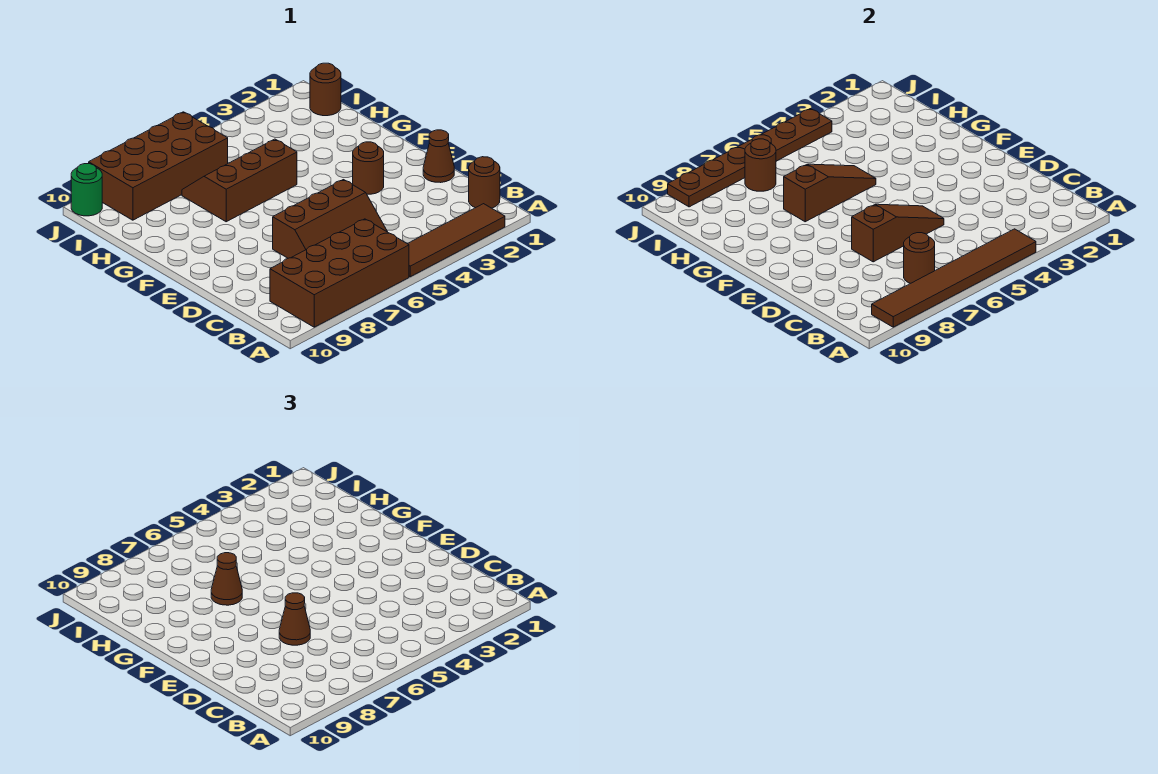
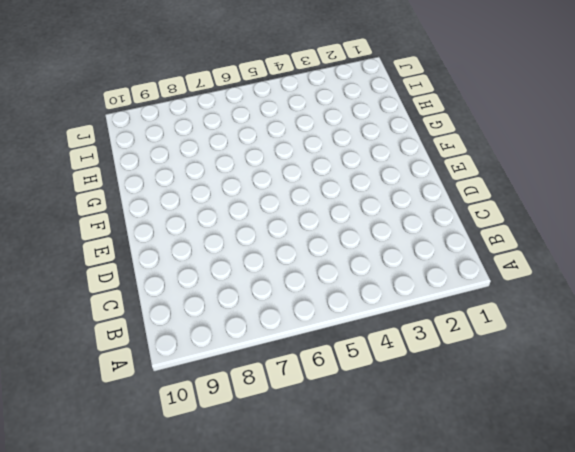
none -> brown tile A2:A5 level 1
none -> brown brick A6:B9 level 1
none -> brown round brick B1 level 1

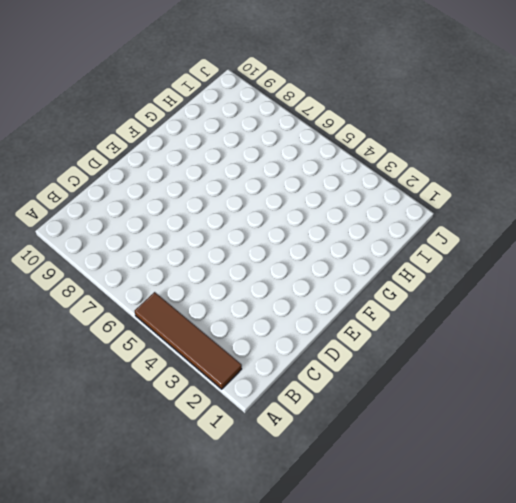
none -> brown brick A6:B9 level 1
none -> brown round brick B1 level 1
none -> brown slope C5:D7 level 1 top D

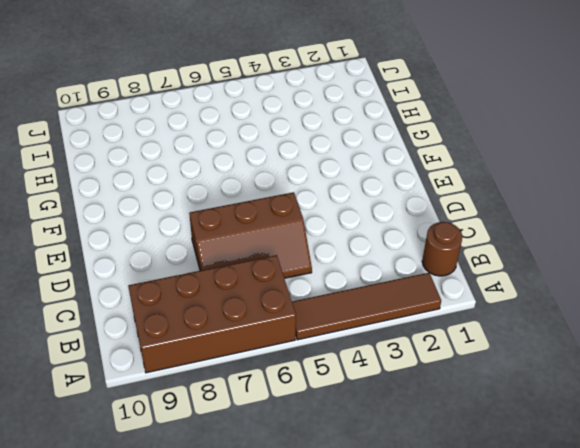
none -> brown cone D1 level 1
none -> brown round brick E3 level 1
none -> brown slope G5:H7 level 1 top G

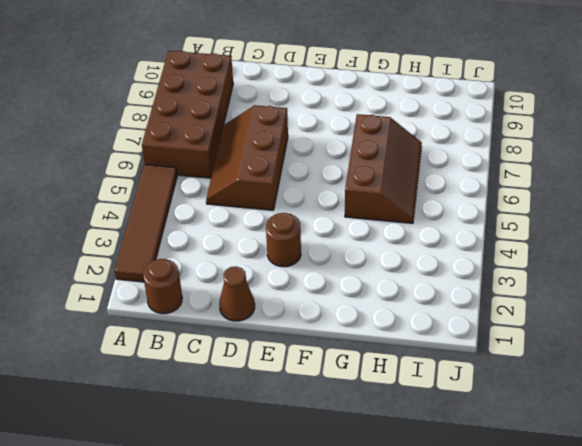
none -> brown round brick I1 level 1
none -> brown brick I6:J9 level 1
none -> green round brick J10 level 1

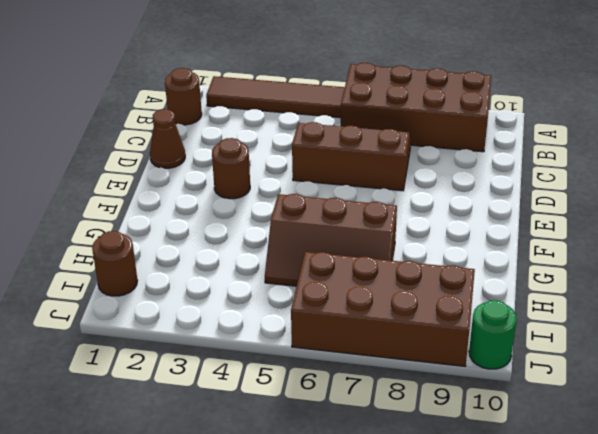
none -> brown tile A4:A9 level 2
none -> brown round brick B7 level 2
none -> brown slope D5:D7 level 2 top 7

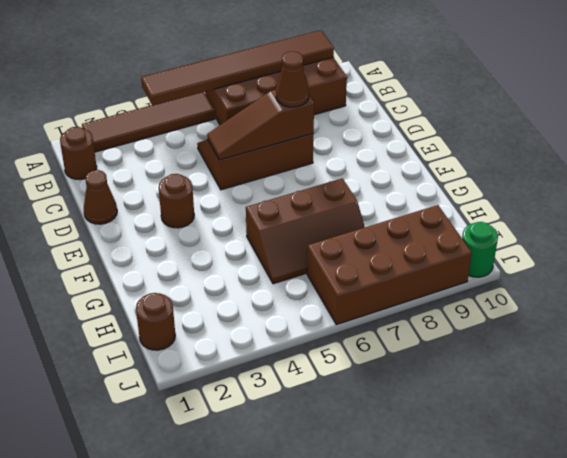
none -> brown round brick B7 level 2
none -> brown slope G5:G7 level 2 top 7
none -> brown round brick I7 level 2

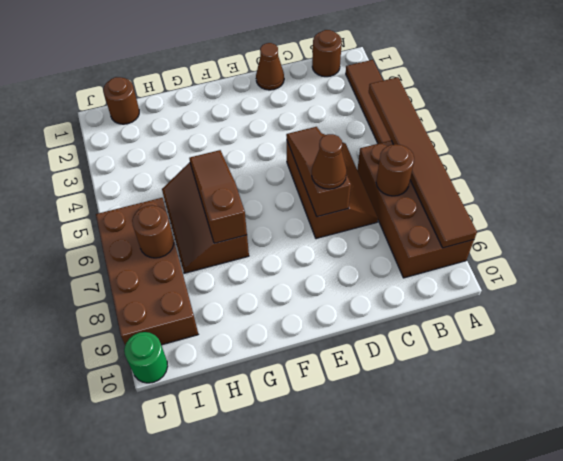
none -> brown round brick E3 level 1
none -> brown plate J4:J9 level 2
none -> brown cone G7 level 3

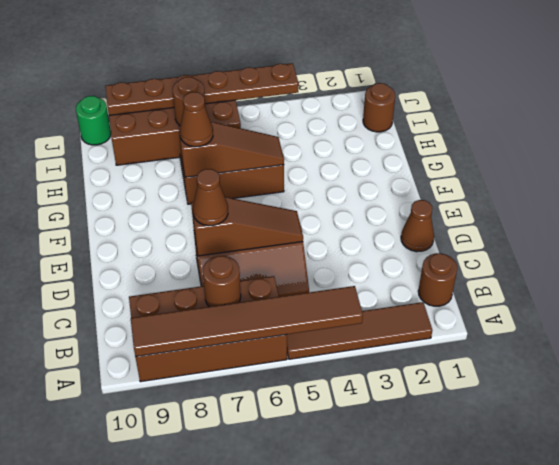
none -> brown round brick E3 level 1

